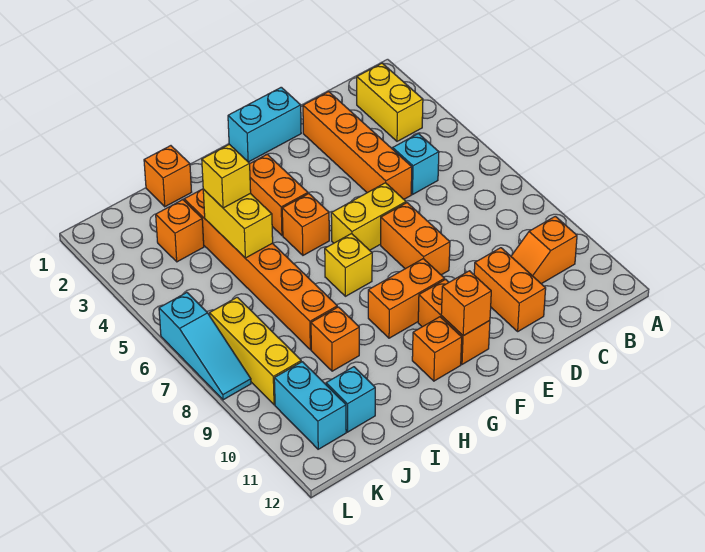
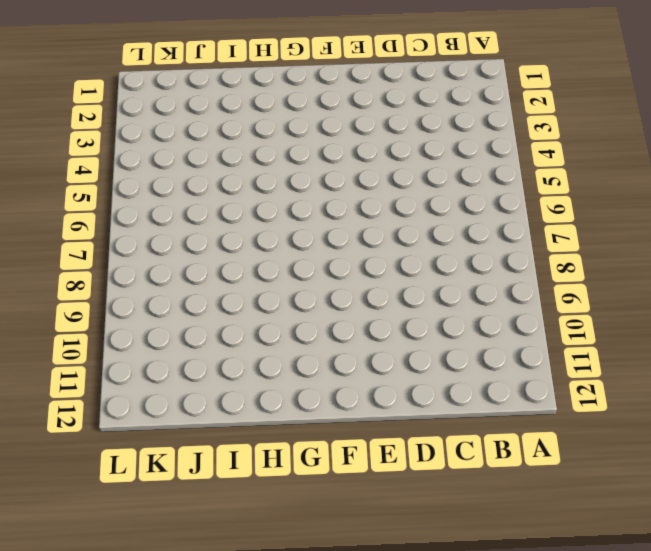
none -> yellow brick B2:B3 level 1
none -> orange slope B10:C10 level 1 top B
none -> cyan brick C5 level 1

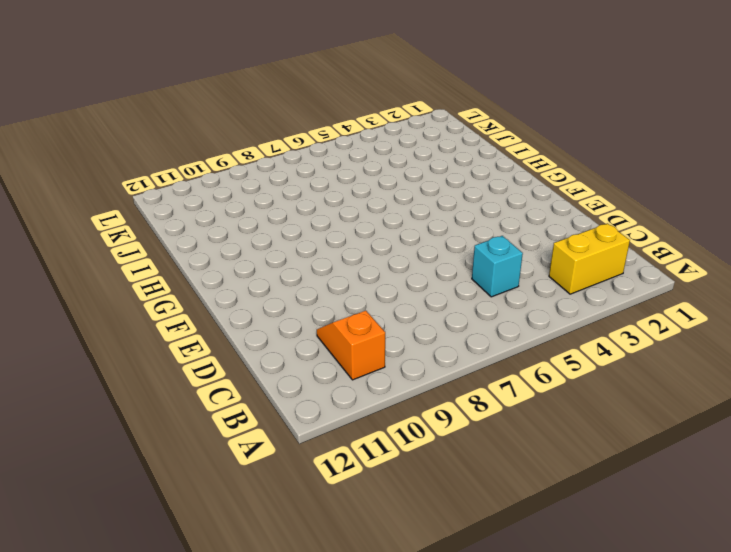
none -> orange brick D2:D5 level 1
none -> orange brick D10:D11 level 1
none -> cyan brick E1:F1 level 1

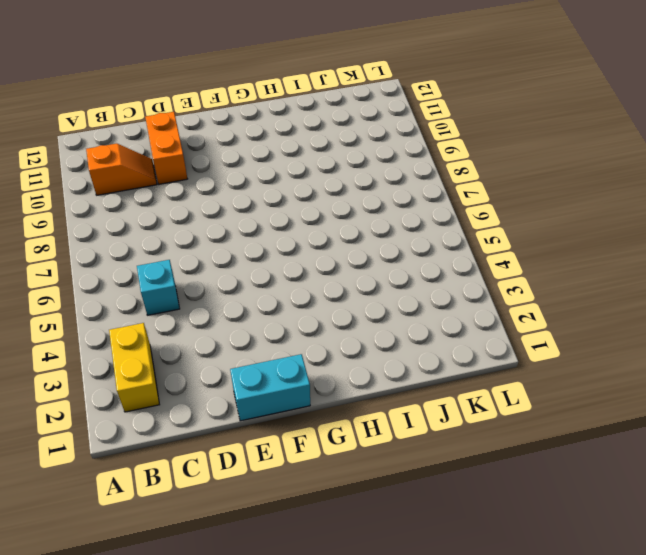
none -> orange brick D2:D5 level 1
none -> yellow brick E6:F6 level 1
none -> orange brick E7:E8 level 1

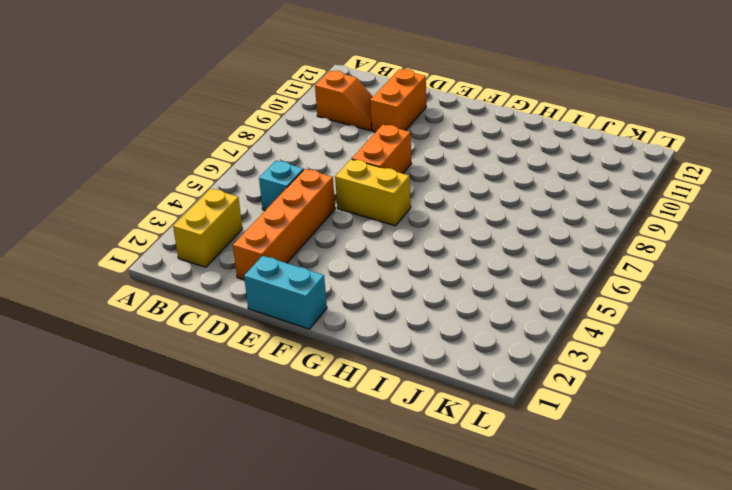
none -> orange brick F9:G9 level 1
none -> orange brick F10:F11 level 1
none -> orange brick G3:G4 level 1

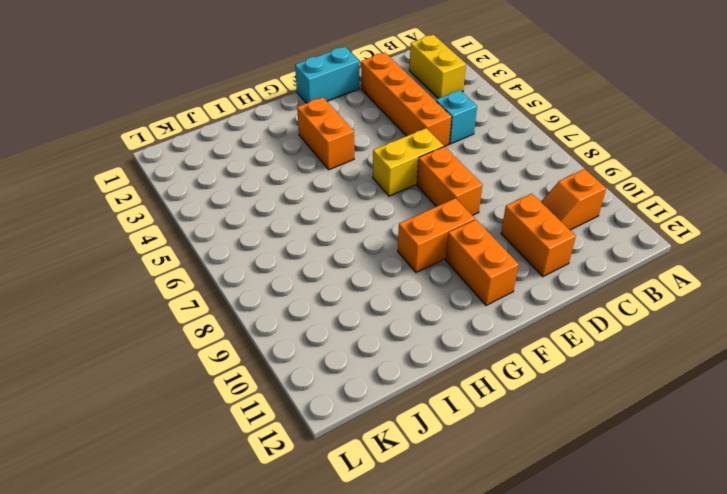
none -> orange brick G5 level 1
none -> yellow brick G7 level 1
none -> orange brick G11 level 1

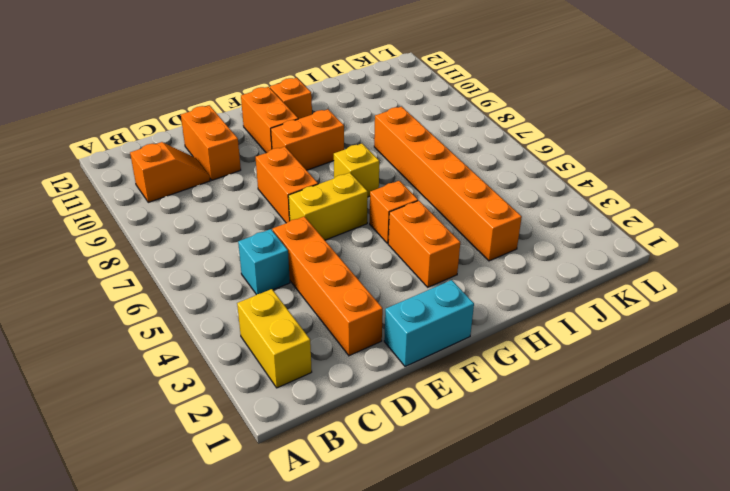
none -> orange brick I1 level 1
none -> orange brick I9 level 1
none -> orange brick J3 level 1

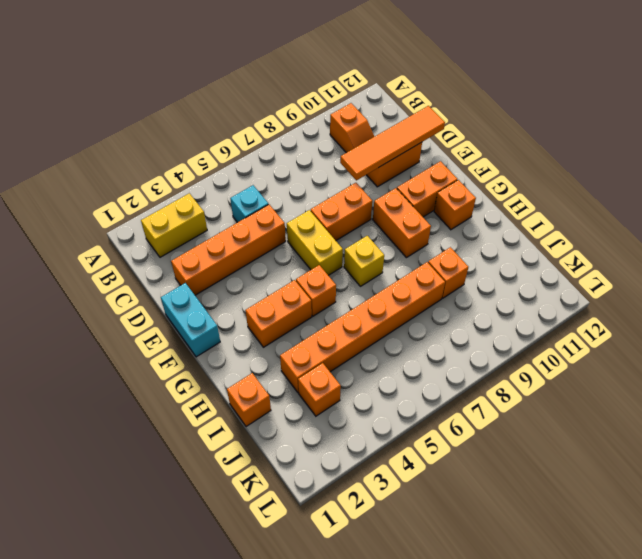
orange tile D9:D12 level 2 -> none
none -> cyan brick J11 level 1
none -> yellow brick K7:K9 level 1
none -> cyan brick K10:K11 level 1

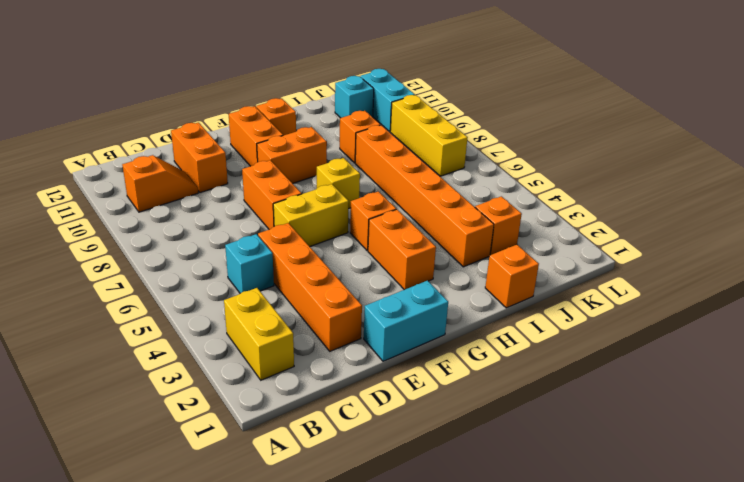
none -> cyan slope L6:L8 level 1 top 6
none -> orange brick F11 level 2
none -> yellow brick I4:I5 level 2

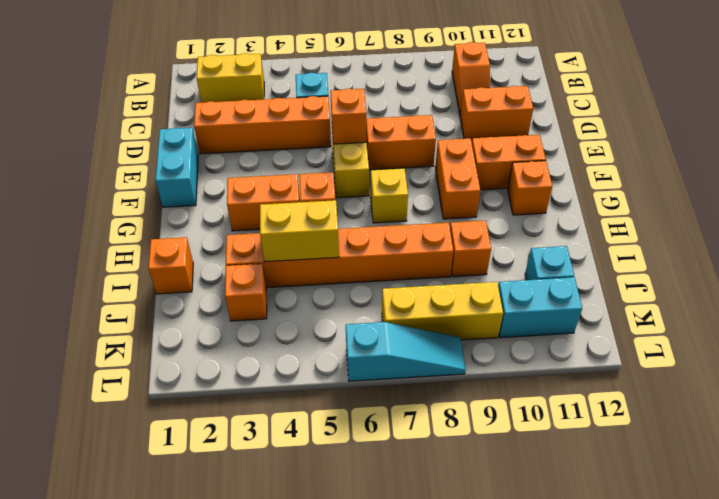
orange brick E6 level 2 -> orange brick F11 level 2
none -> yellow brick I4 level 3

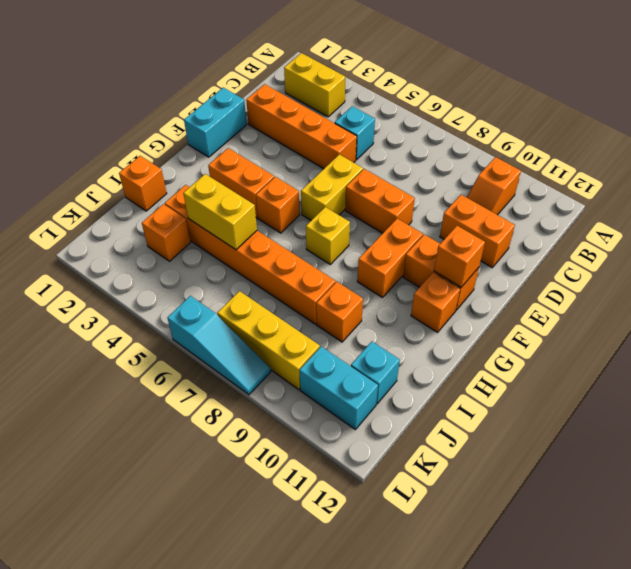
none -> yellow brick I4 level 3

